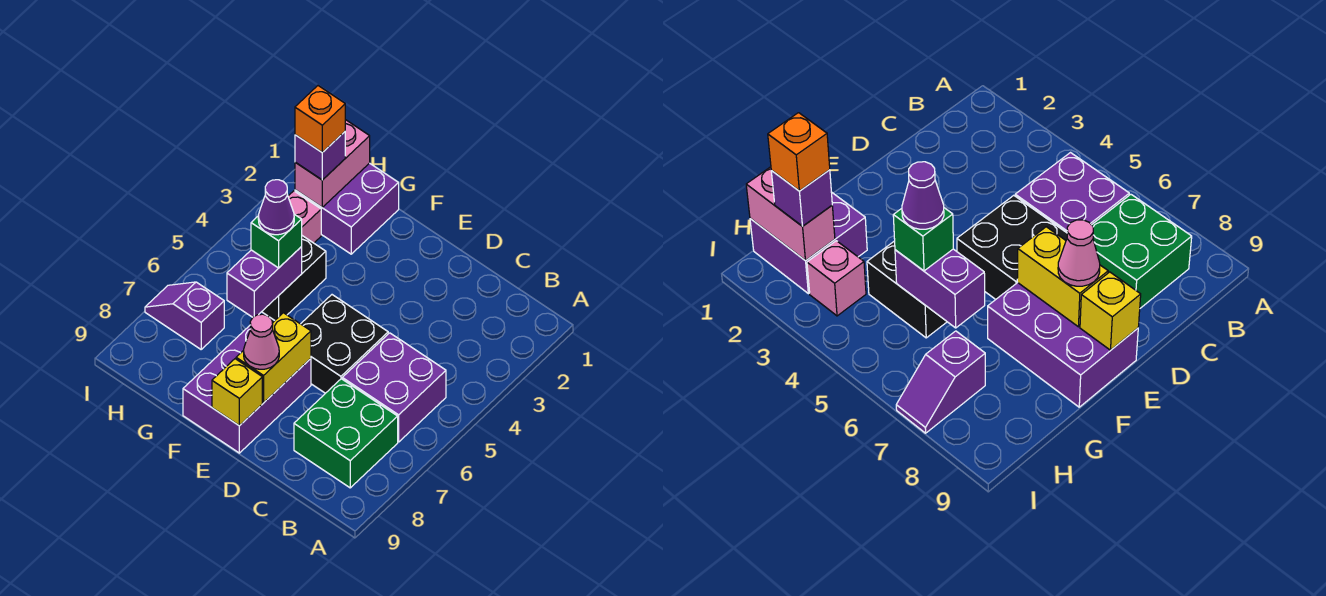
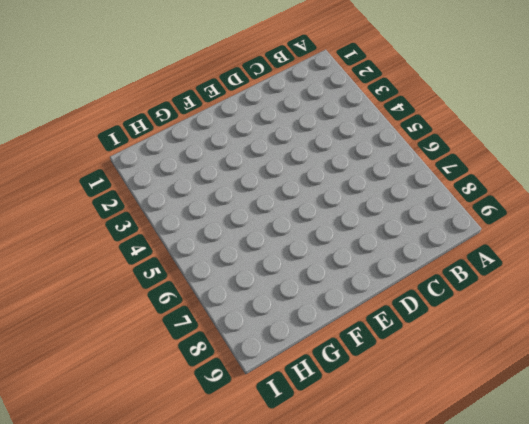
none -> purple brick B5:C6 level 1
none -> green brick B7:C8 level 1
none -> black brick D5:E6 level 1

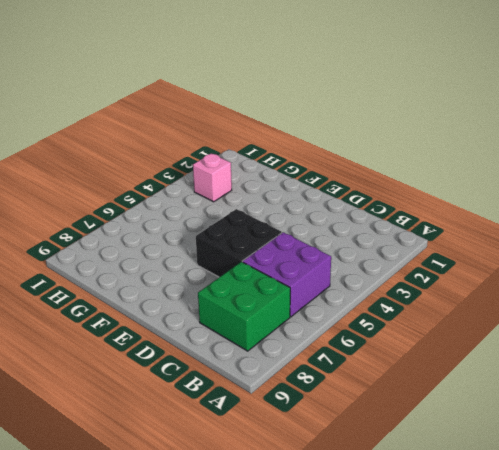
none -> purple brick E7:F9 level 1
none -> purple brick G1:H2 level 1
none -> black brick G4:G5 level 1

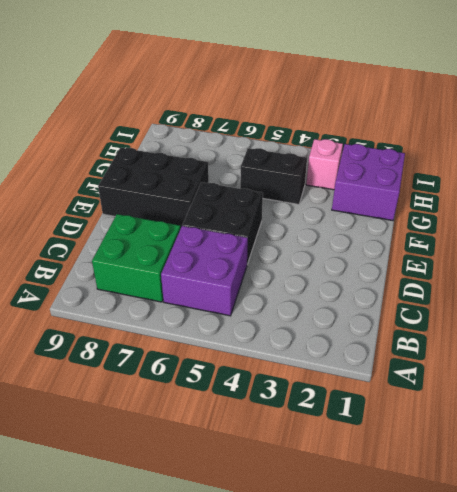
black brick E7:F9 level 1 -> purple brick E7:F9 level 1
none -> purple slope H7:I7 level 1 top H
none -> yellow brick E7:E8 level 2
none -> yellow brick E9 level 2

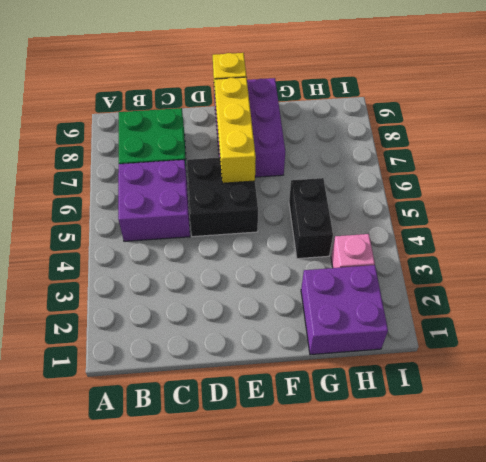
yellow brick E6:E8 level 2 -> yellow brick E7:E8 level 2
none -> purple slope H7:I7 level 1 top H
none -> purple brick G5:G6 level 2
none -> pink brick H1:H2 level 2

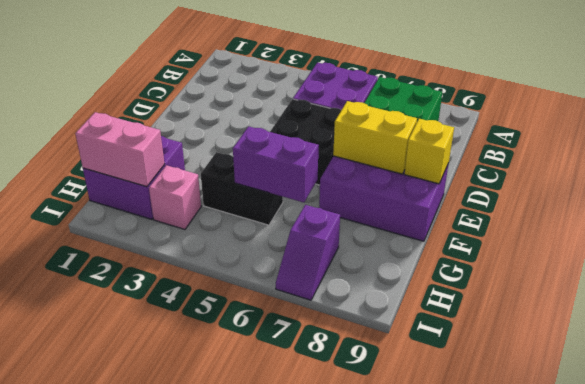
none -> pink cone E8 level 3
none -> green brick G5 level 3
none -> purple brick H2 level 3

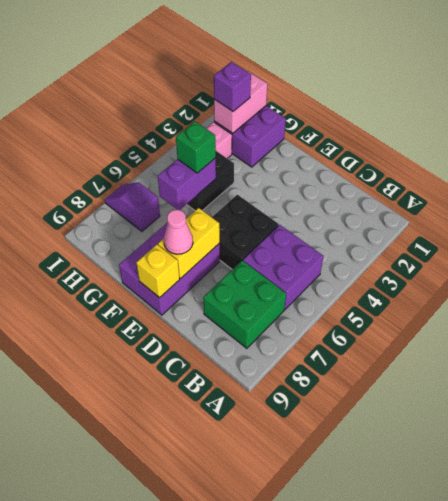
none -> purple cone G5 level 4
none -> orange brick H2 level 4

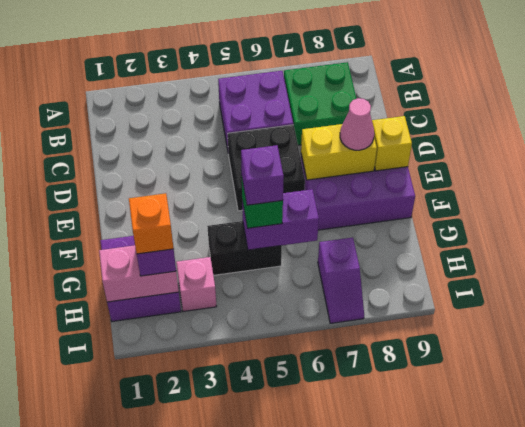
purple brick G5 level 4 -> purple cone G5 level 4

